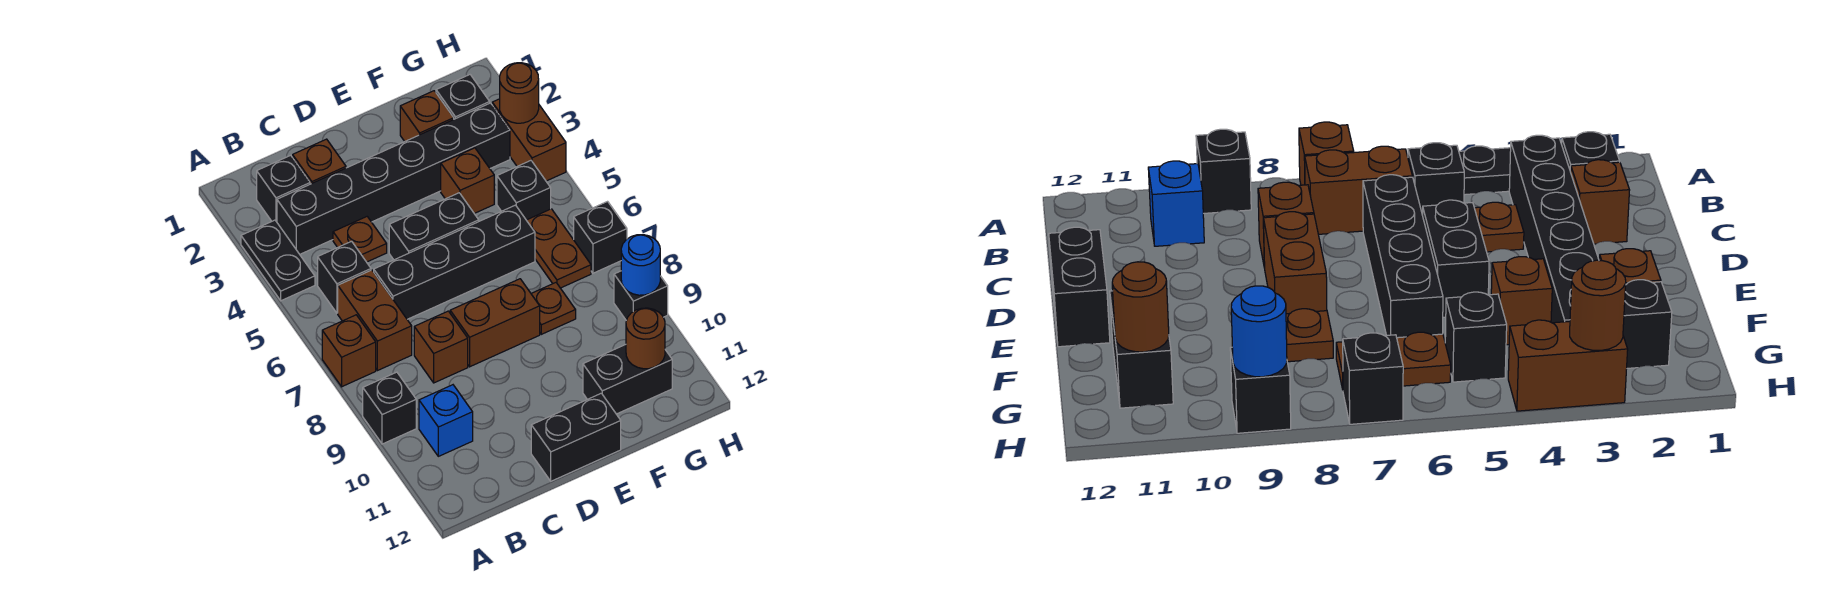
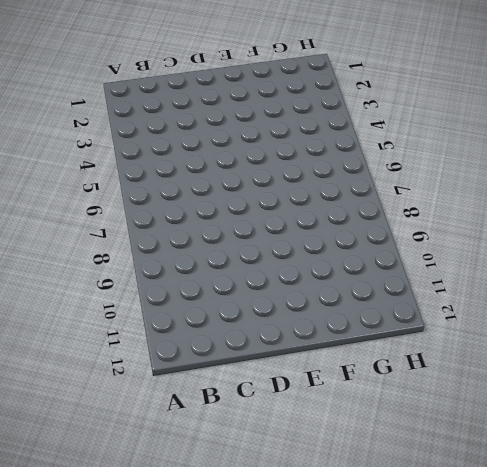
none -> black plate A3:A4 level 1
none -> brown brick A7 level 1
none -> black brick A9 level 1

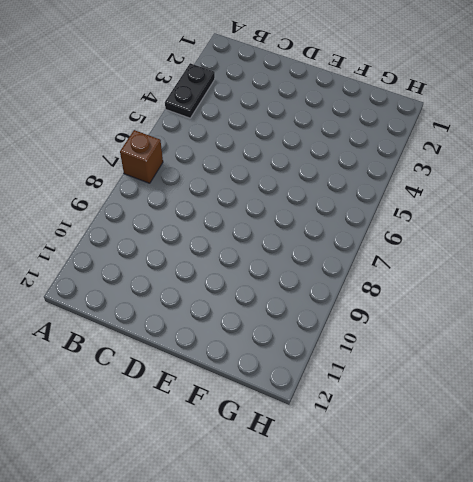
none -> black brick A9 level 1
none -> black brick B2 level 1
none -> black brick B3:G3 level 1

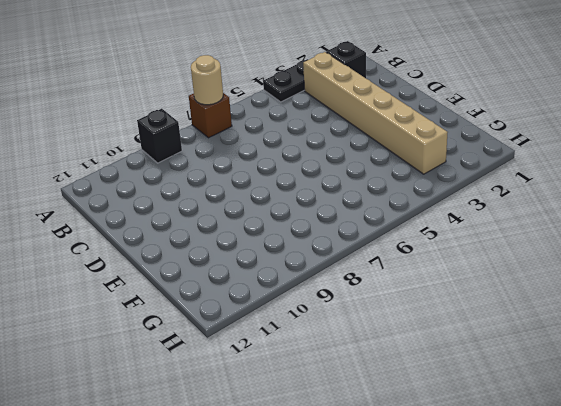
tan round brick A7 level 2 -> none
tan brick B3:G3 level 1 -> black brick B3:G3 level 1
none -> black brick B5 level 1
none -> brown brick B6:B7 level 1
none -> blue brick B10 level 1

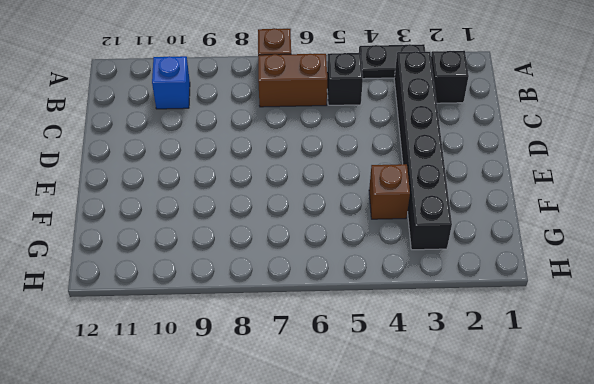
none -> black brick A9 level 1
none -> brown brick C2 level 1
none -> brown plate C4 level 1

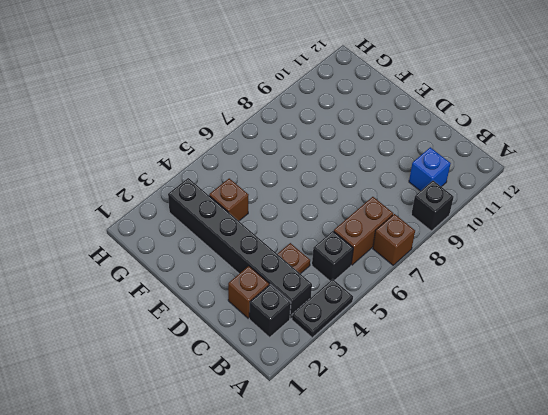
none -> black brick C6:F6 level 1
none -> brown brick C8 level 1
none -> black brick D5:E5 level 1

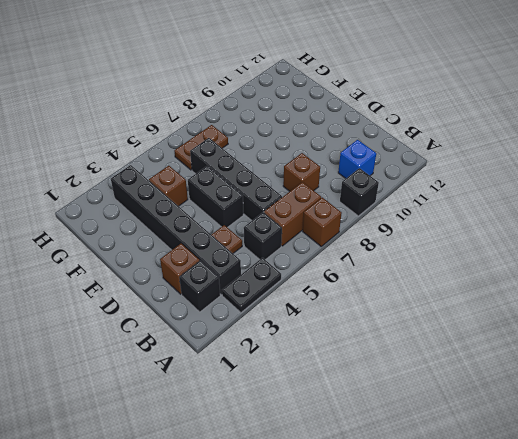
none -> brown brick D8:E8 level 1
none -> black brick D12:E12 level 1
none -> brown brick F2 level 1

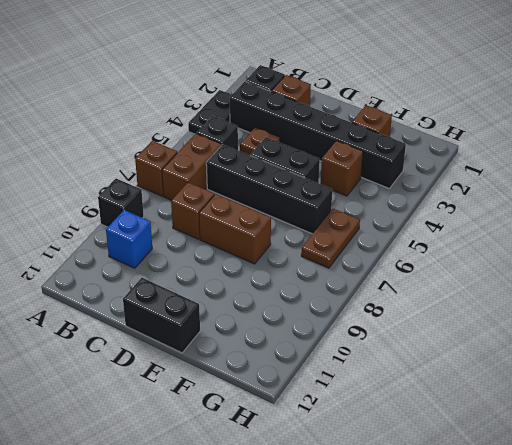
none -> brown plate F8 level 1
none -> black brick F11:G11 level 1
none -> black brick G2 level 1

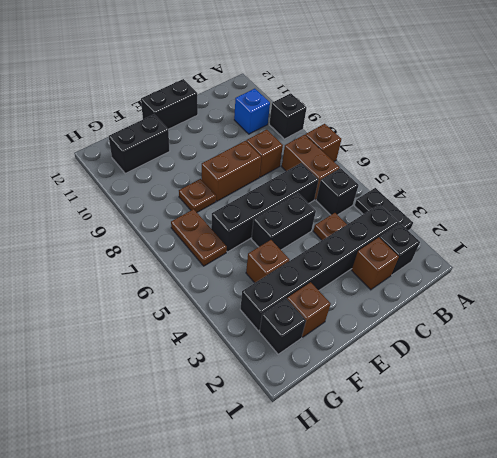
none -> black brick G5 level 1
none -> brown brick H3:H4 level 1
none -> black brick H7 level 1

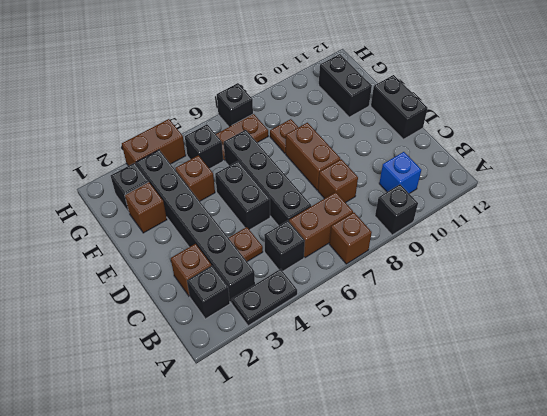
none -> black brick H9 level 1
none -> brown round brick G11 level 2
none -> brown round brick H3 level 2

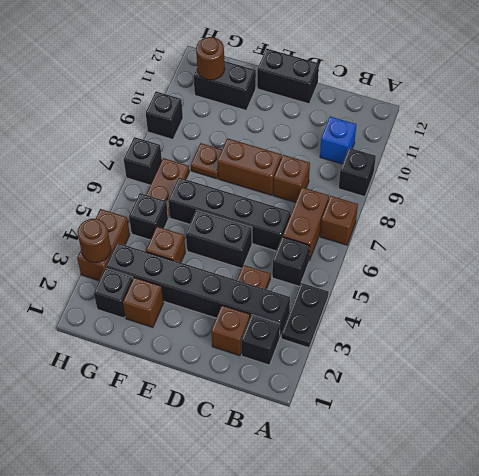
none -> blue round brick H9 level 2

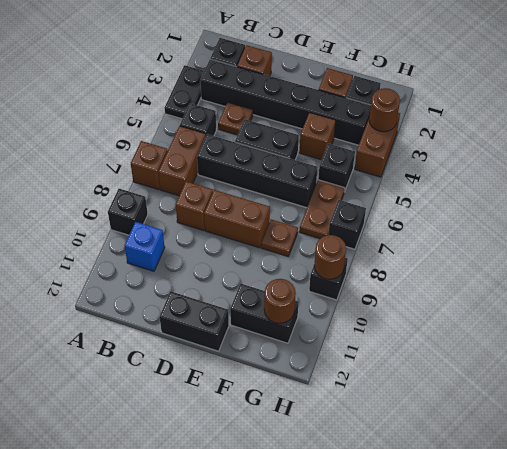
brown round brick H9 level 2 -> blue round brick H9 level 2

